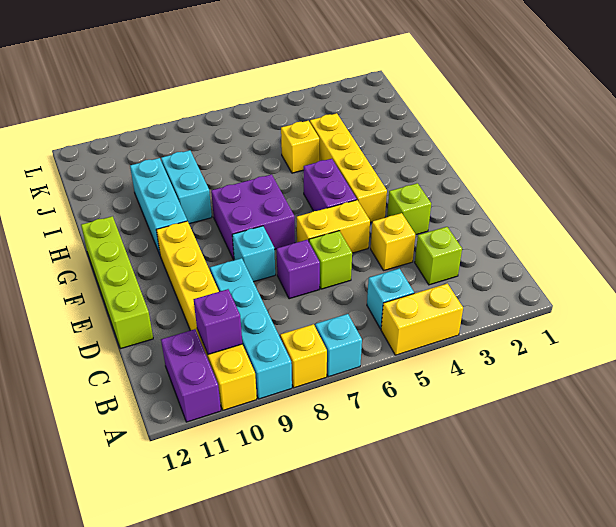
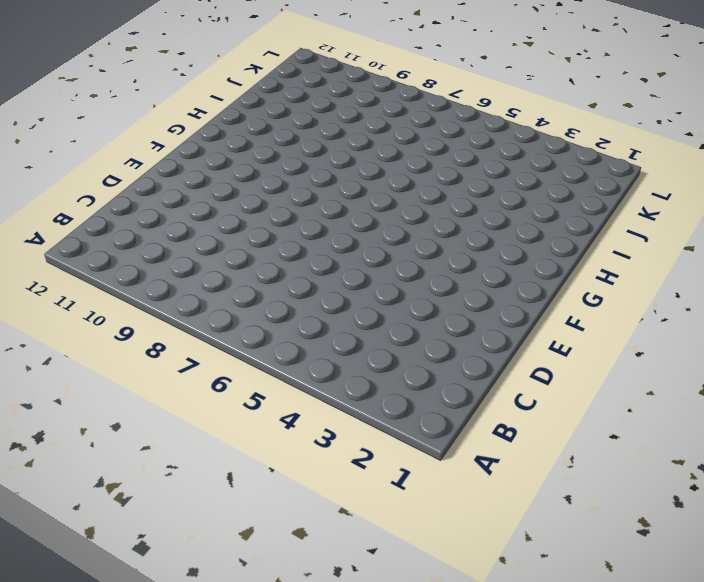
none -> yellow brick A4:A5 level 1
none -> cyan brick A7 level 1
none -> yellow brick A8 level 1

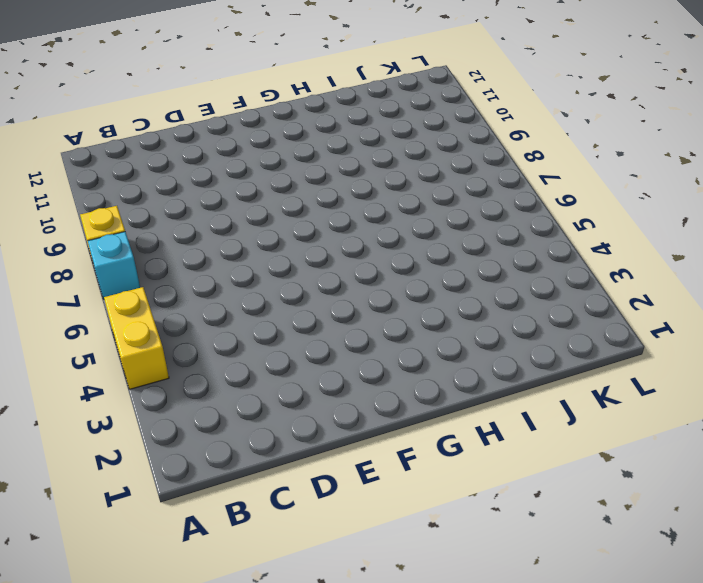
none -> cyan brick A9:D9 level 1
none -> yellow brick A10:F10 level 1
none -> purple brick A11:B11 level 1

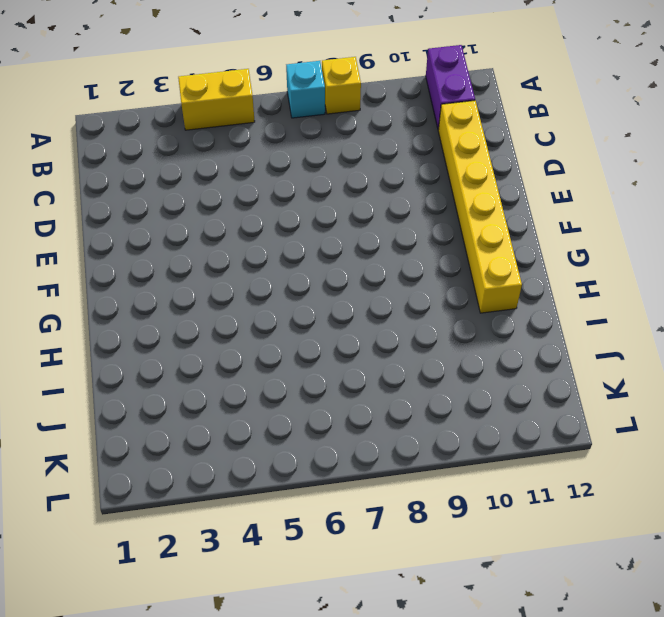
yellow brick C11:H11 level 1 -> yellow brick A10:F10 level 1
none -> cyan brick A9:D9 level 1
none -> cyan brick B5 level 1
none -> lime brick C3 level 1

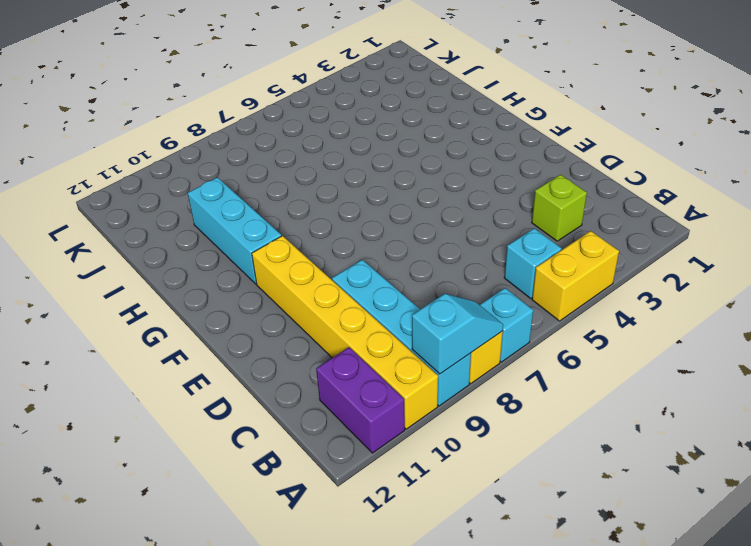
cyan slope A8:A9 level 2 top 9 -> none
none -> yellow brick D4 level 1
none -> lime brick D6 level 1
none -> purple brick D7 level 1

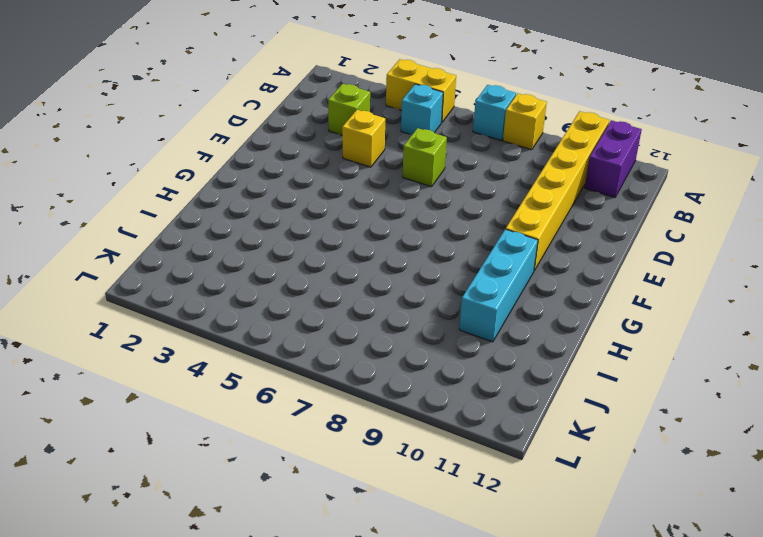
none -> cyan brick A9:D9 level 1
none -> purple brick D7 level 1
none -> lime brick D12:G12 level 1

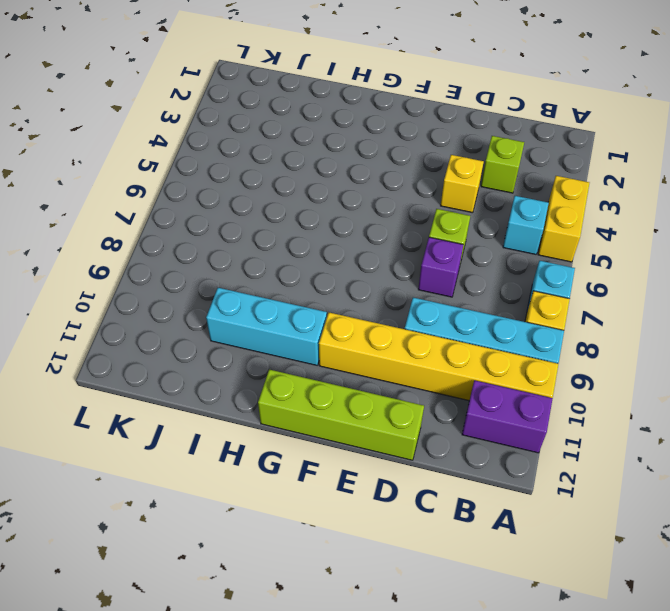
none -> lime brick E3 level 1
none -> yellow brick E5:E6 level 1
none -> cyan brick E8 level 1

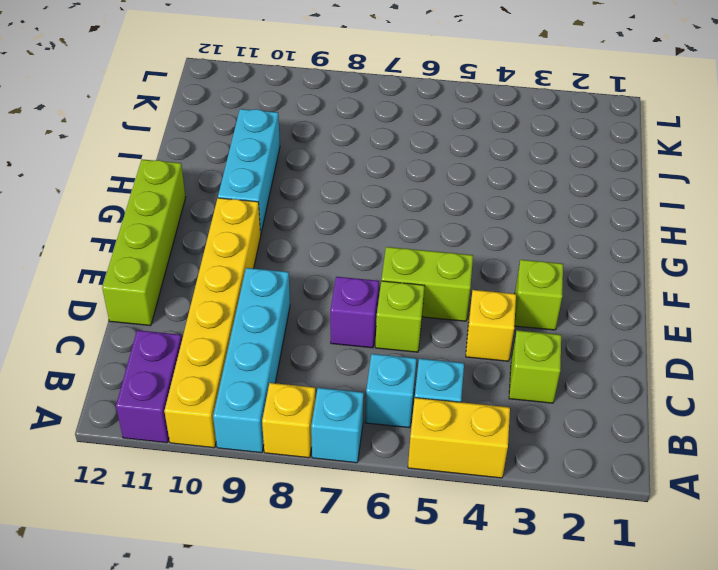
cyan brick B6 level 1 -> cyan brick E8 level 1
lime brick E5:E6 level 1 -> yellow brick E5:E6 level 1
none -> yellow brick F4:I4 level 1
none -> purple brick F5:G5 level 1
none -> purple brick F7:G8 level 1

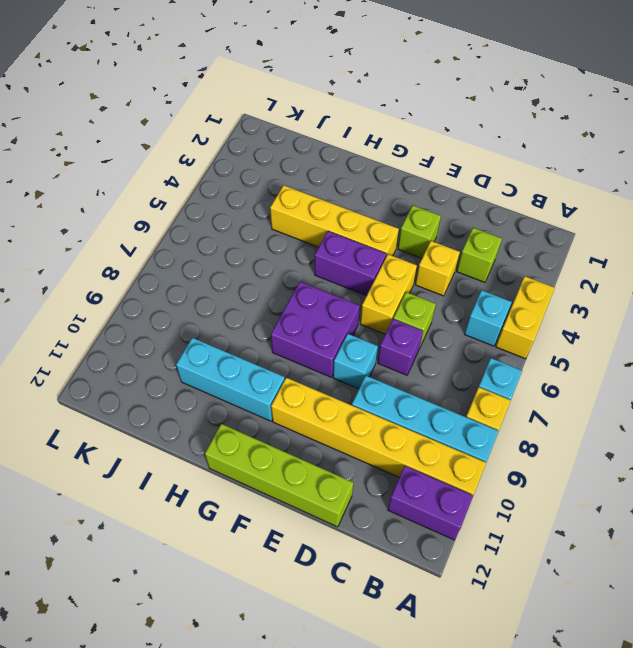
none -> cyan brick H9:I9 level 1
none -> yellow brick I5 level 1
none -> purple brick B10 level 2

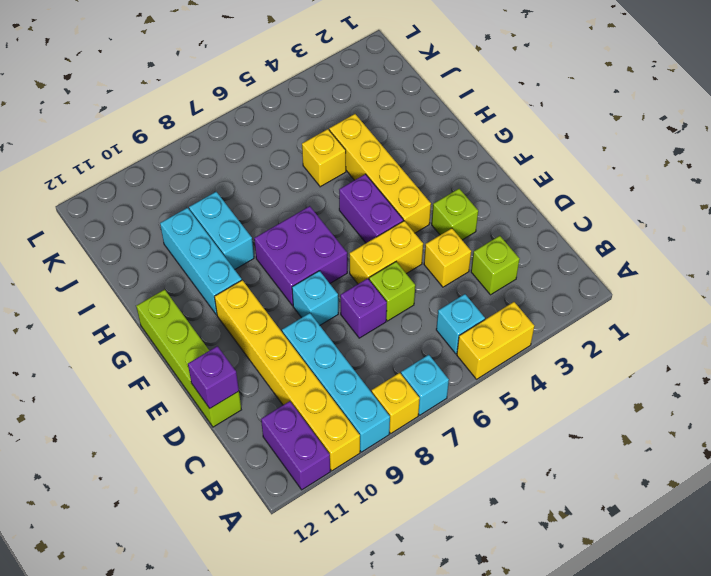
purple brick D12 level 2 -> purple brick B10 level 2

